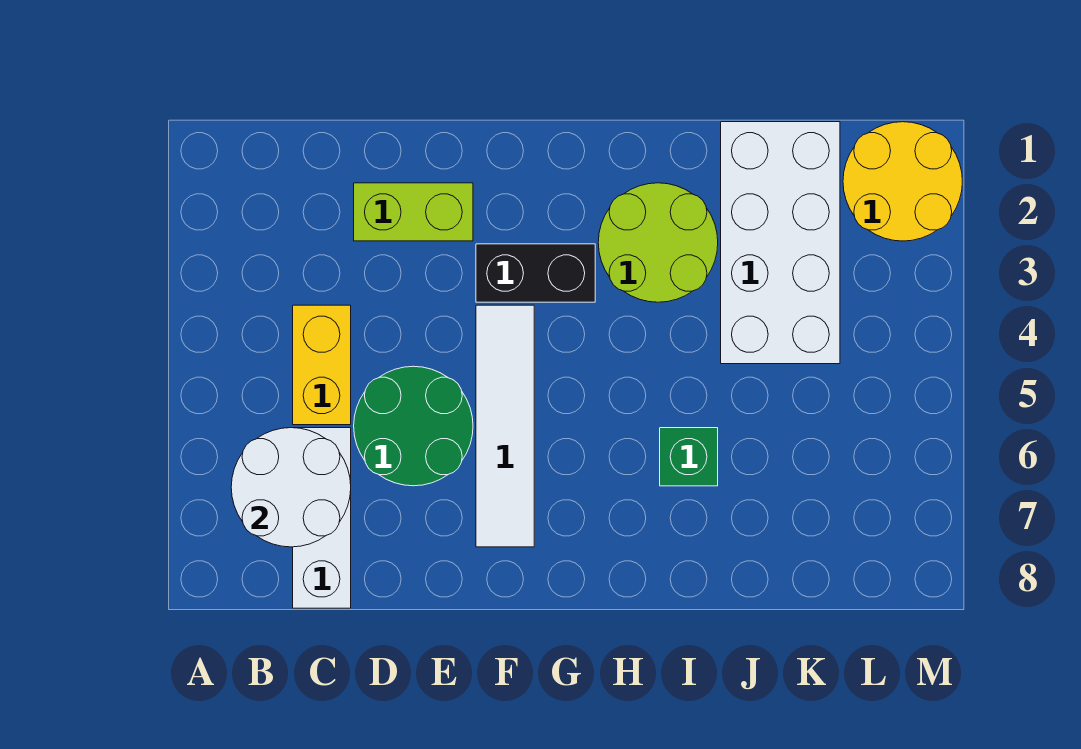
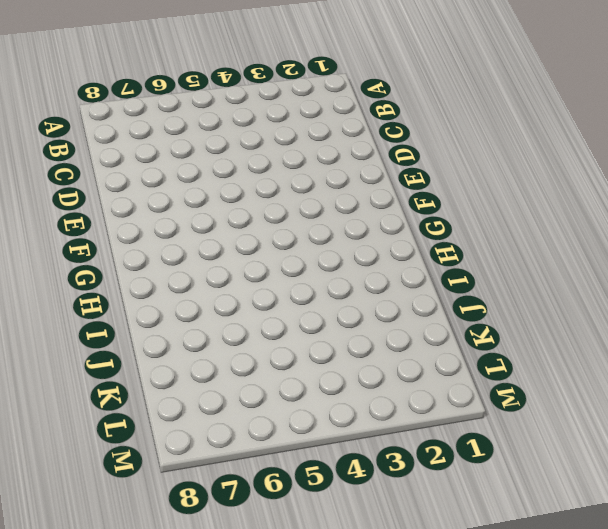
none -> yellow brick C4:C5 level 1
none -> white brick C6:C8 level 1

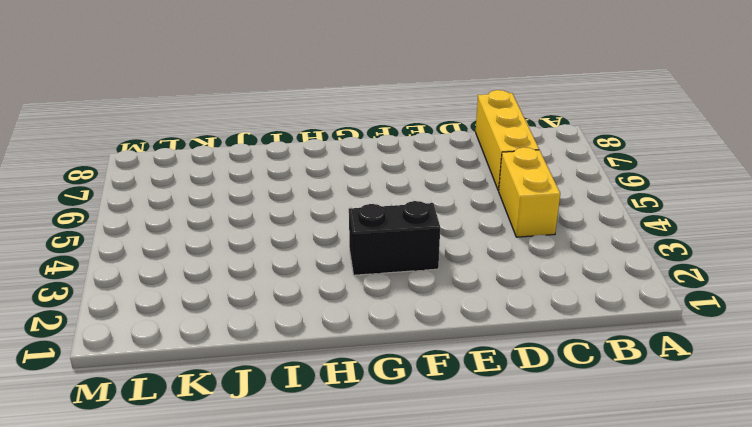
yellow brick C6:C8 level 1 -> white brick C6:C8 level 1
none -> lime brick D2:E2 level 1
none -> green round brick D5:E6 level 1

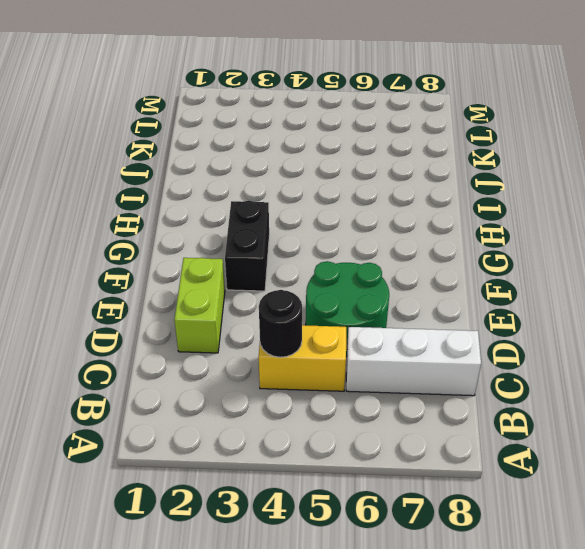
black round brick C4 level 2 -> none
none -> white tile F4:F7 level 1
none -> lime round brick H2:I3 level 1

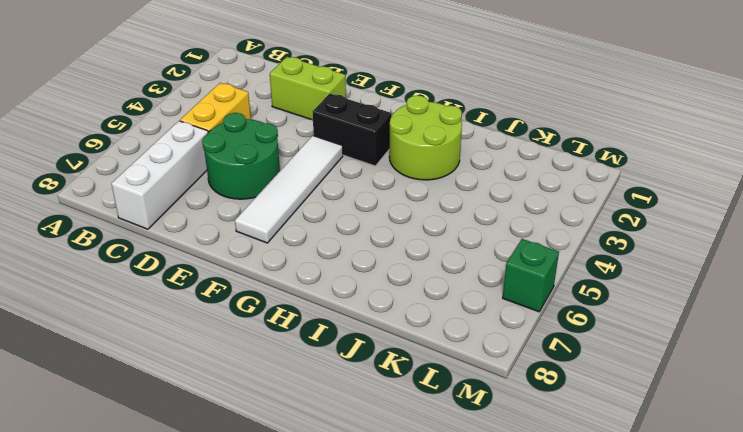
green brick M6 level 1 -> green brick I6 level 1
none -> white brick J1:K4 level 1
none -> yellow round brick L1:M2 level 1

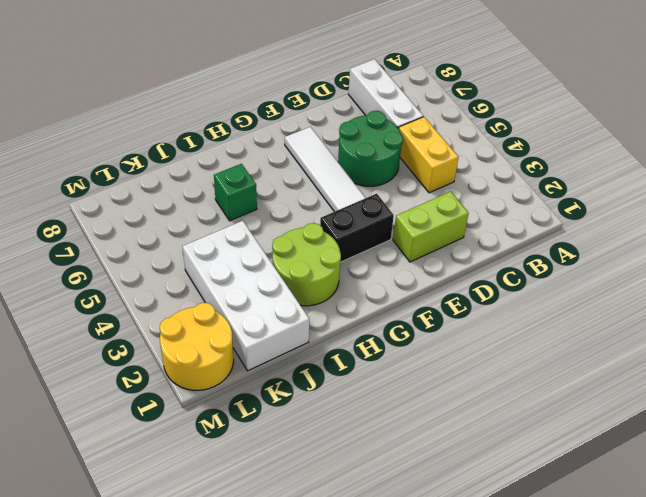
none -> white round brick B6:C7 level 2

